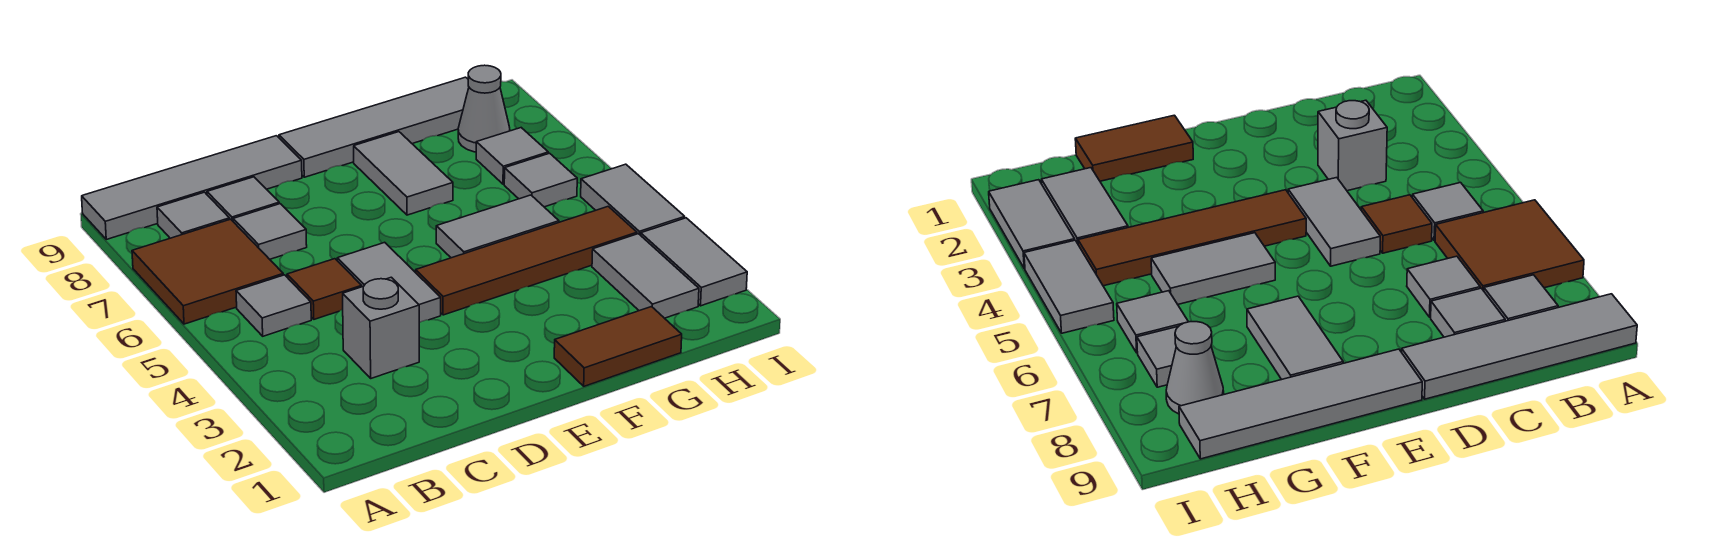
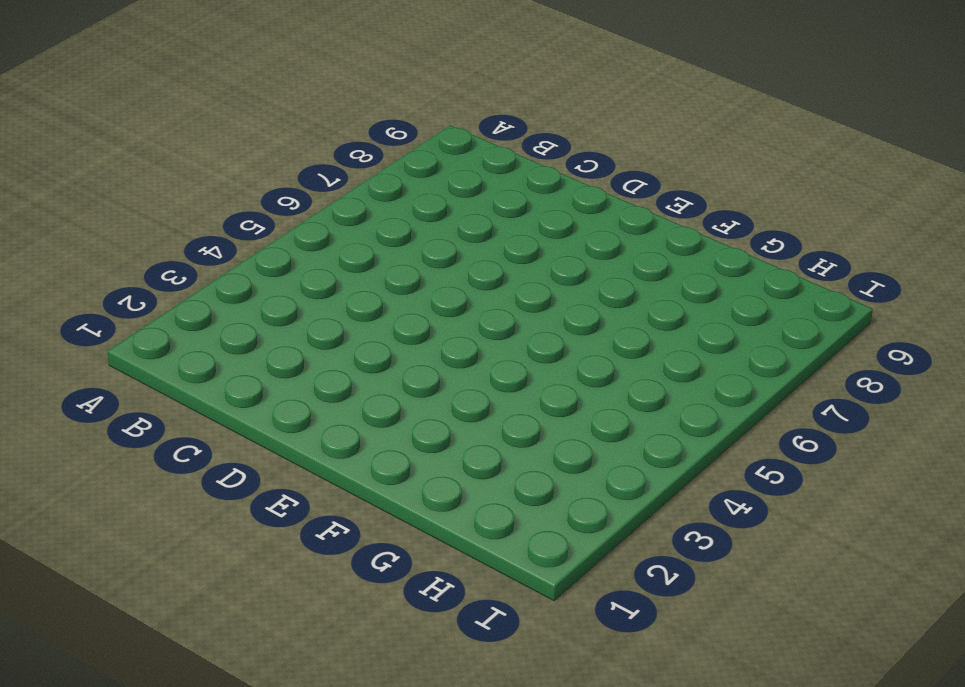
none -> brown tile A6:B7 level 1
none -> grey tile A9:D9 level 1
none -> grey tile B5 level 1

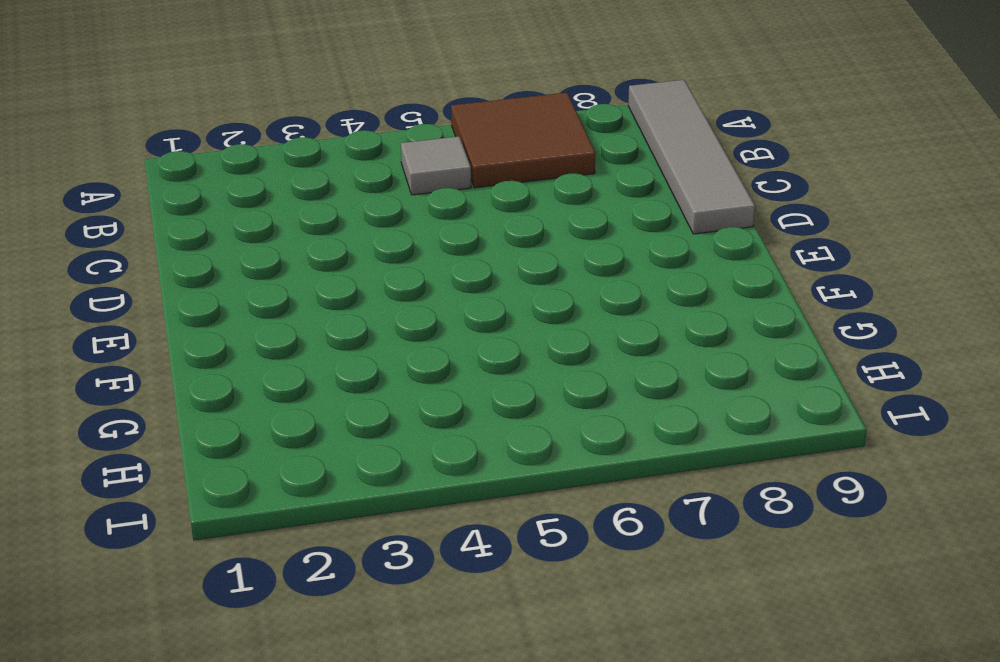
none -> grey tile B8 level 1
none -> grey brick C3 level 1
none -> brown tile C5 level 1

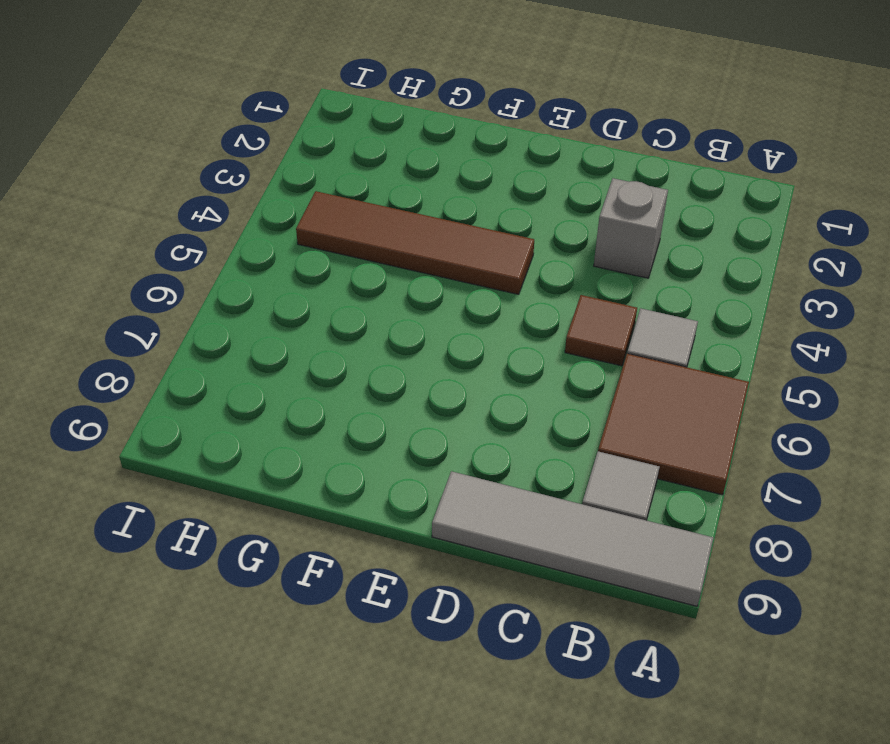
none -> grey tile C7 level 1
none -> grey tile C8 level 1
none -> grey tile D4:D5 level 1

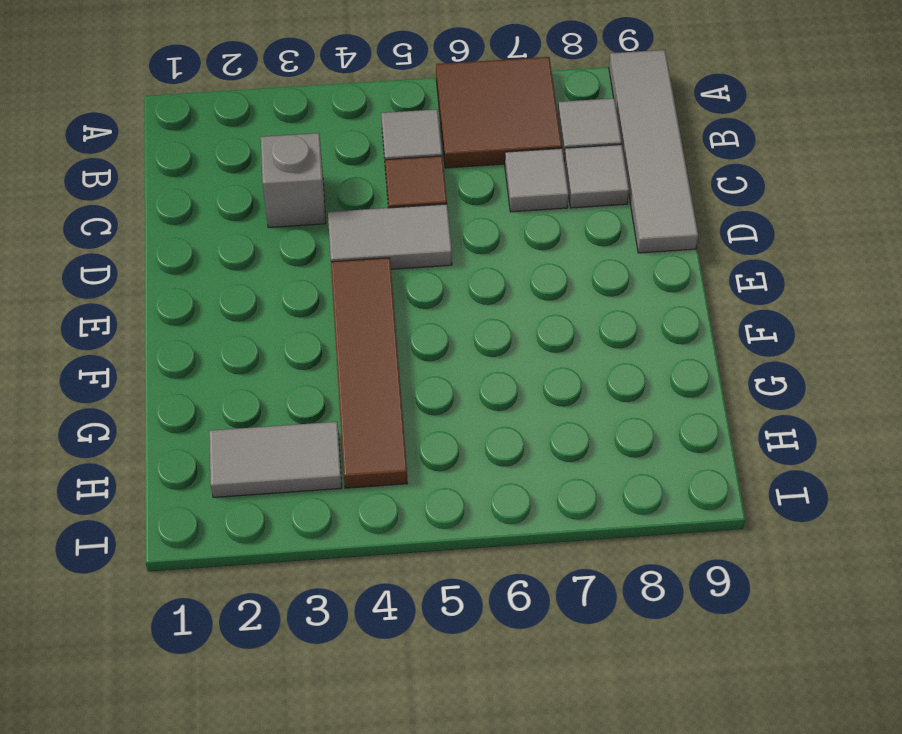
none -> grey tile E9:H9 level 1
none -> brown tile F1:G1 level 1
none -> grey tile F5:G5 level 1

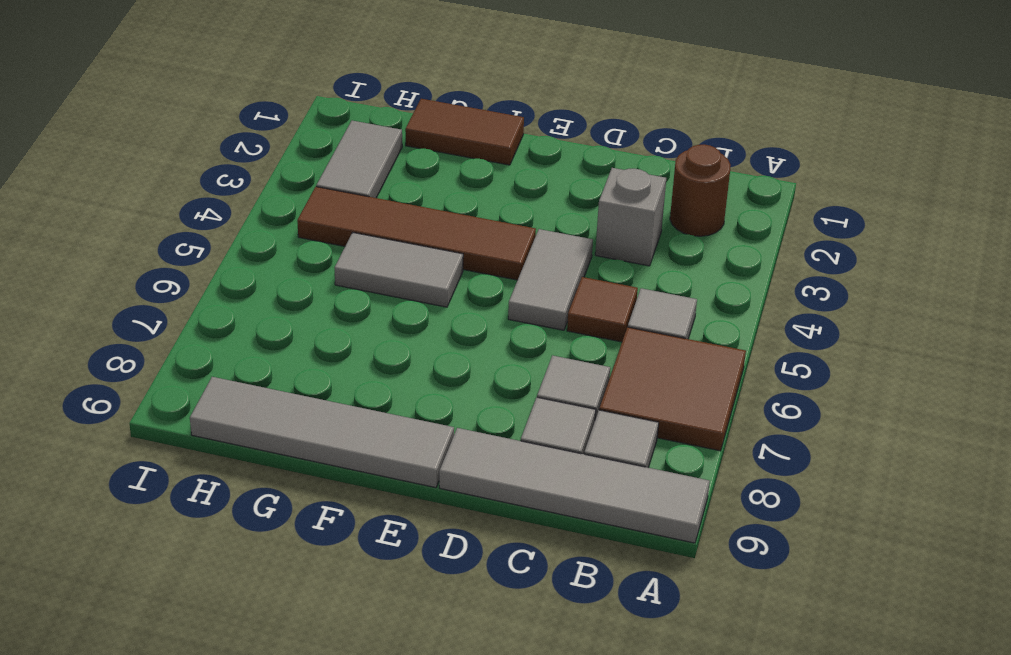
brown round brick B2 level 1 -> none
none -> grey tile F7:F8 level 1
none -> grey tile H6 level 1
none -> grey tile H7 level 1

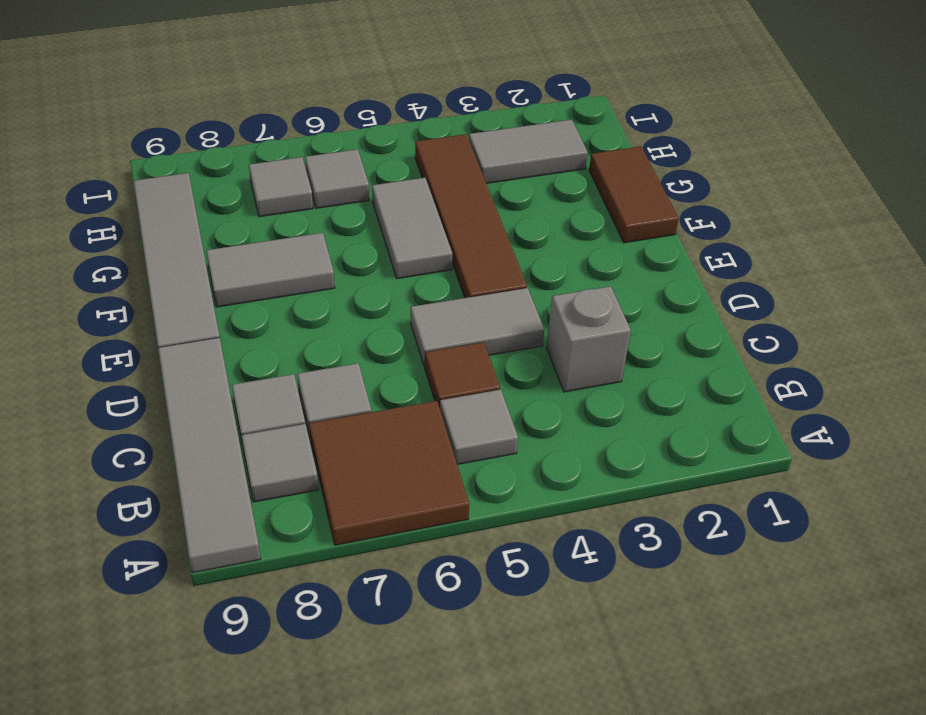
none -> grey cone H8 level 1
none -> grey tile I2:I3 level 1
none -> grey tile I4:I5 level 1

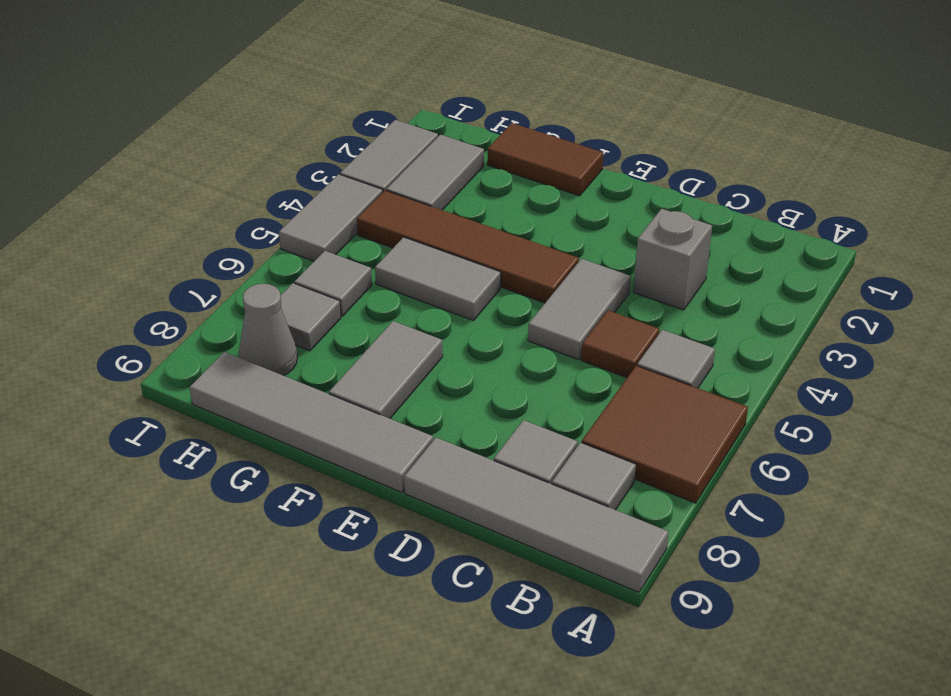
none -> grey tile C7 level 1

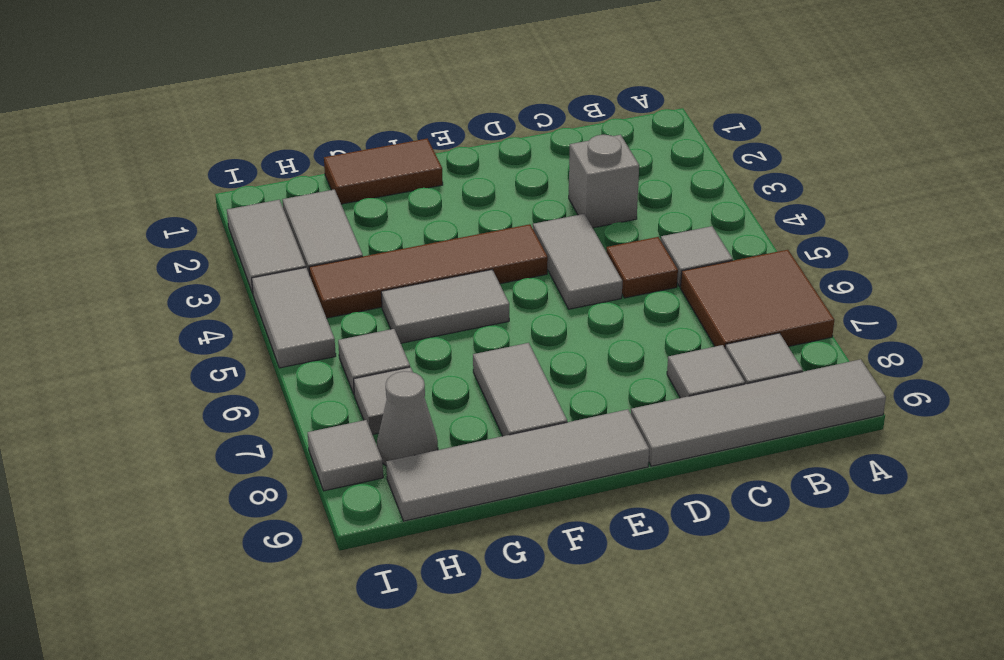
grey tile I8 level 1 -> grey tile C7 level 1

